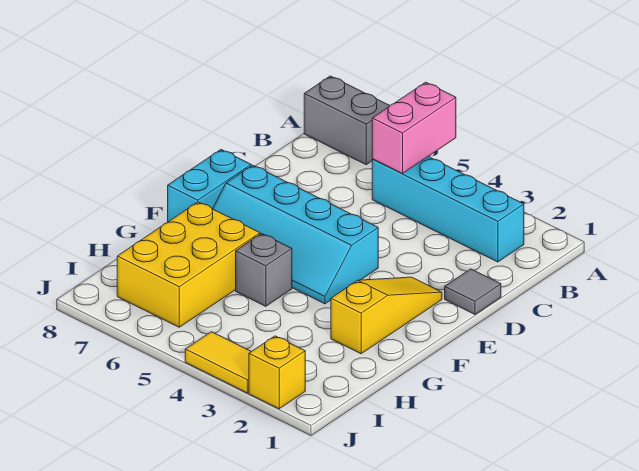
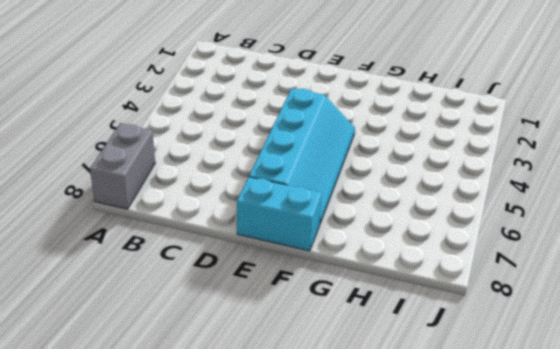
none -> cyan brick B2:B5 level 1
none -> grey tile D1 level 1

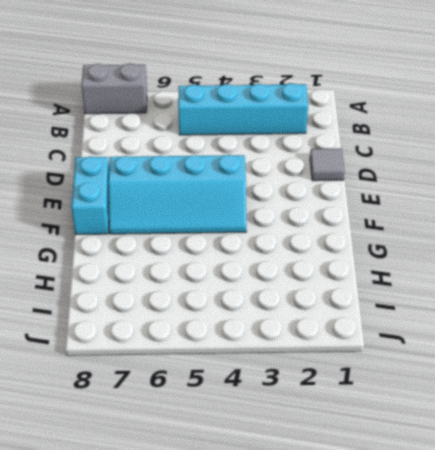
none -> yellow slope E2:G2 level 1 top G
none -> grey brick G5 level 1

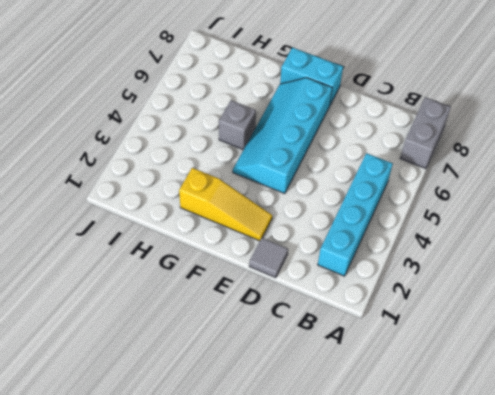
none -> yellow brick G6:I7 level 1
none -> yellow brick J2 level 1

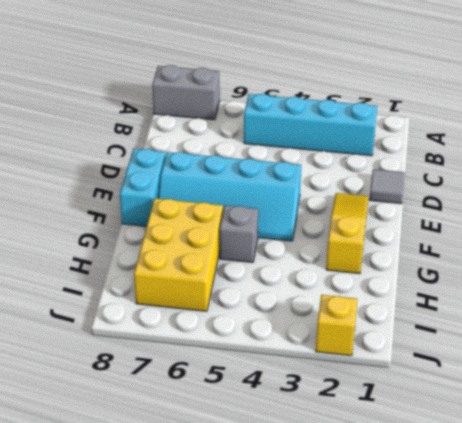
none -> yellow tile J3:J4 level 1
none -> pink brick A5:B5 level 2

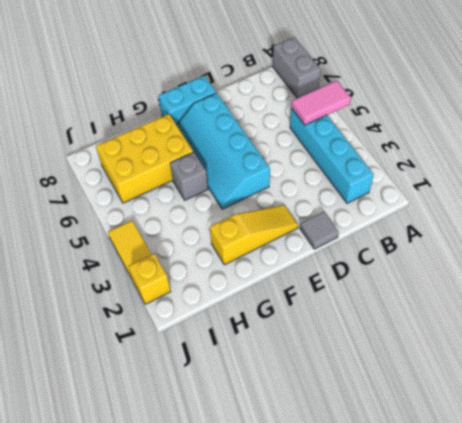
pink tile A5:B5 level 2 -> pink brick A5:B5 level 2

